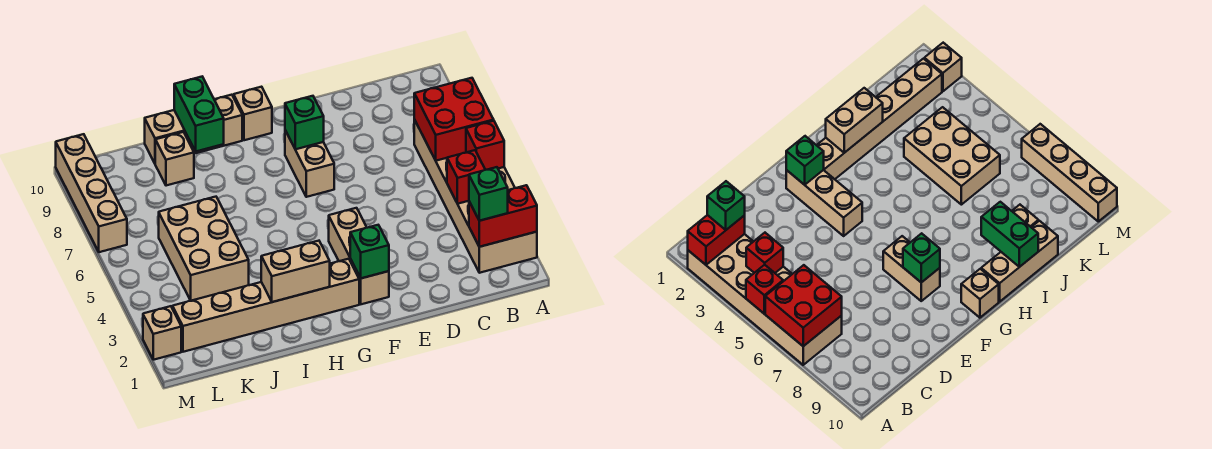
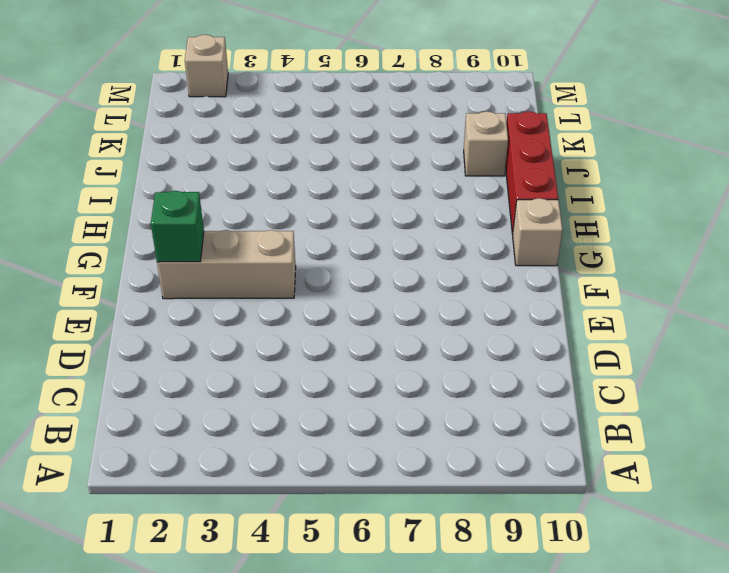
red brick H10:J10 level 1 -> tan brick H10:J10 level 1
none -> tan brick A2:B7 level 1
none -> tan brick F7:F8 level 1
none -> tan brick G2:L2 level 1

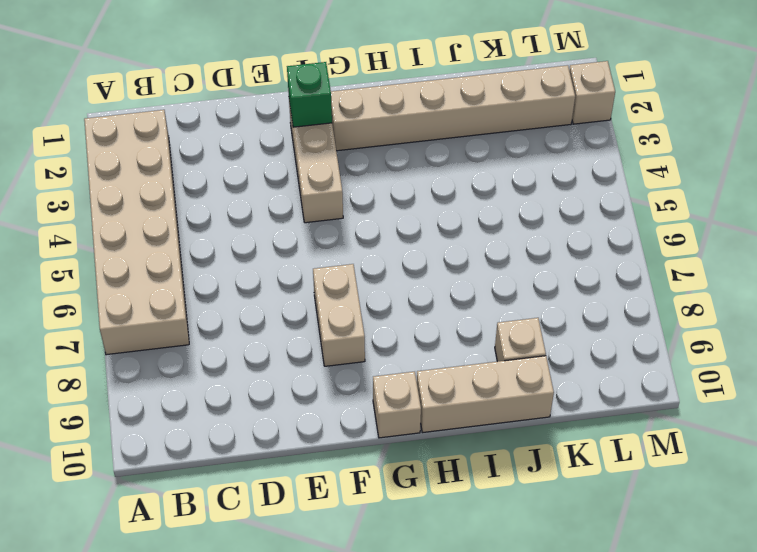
none -> tan brick J4:K6 level 1
none -> tan brick M7:M10 level 1
none -> red brick A2:B2 level 2

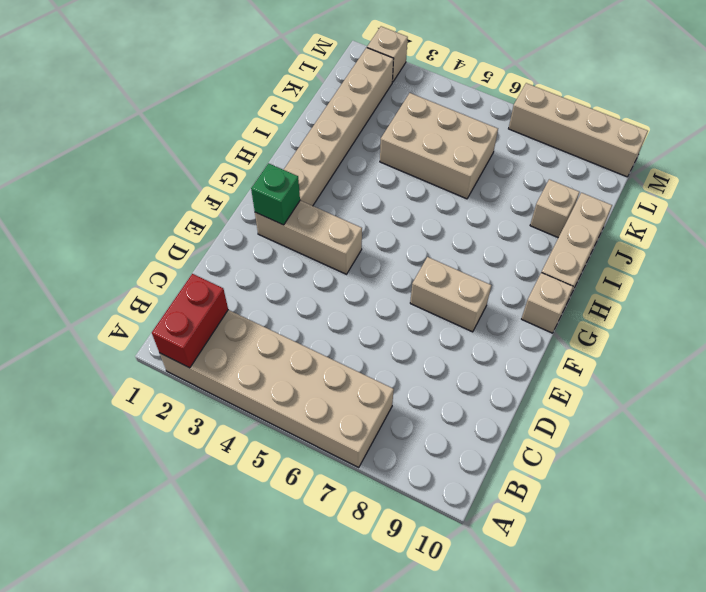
none -> red brick A5 level 2
none -> red brick A6:B7 level 2
none -> red brick B4 level 2

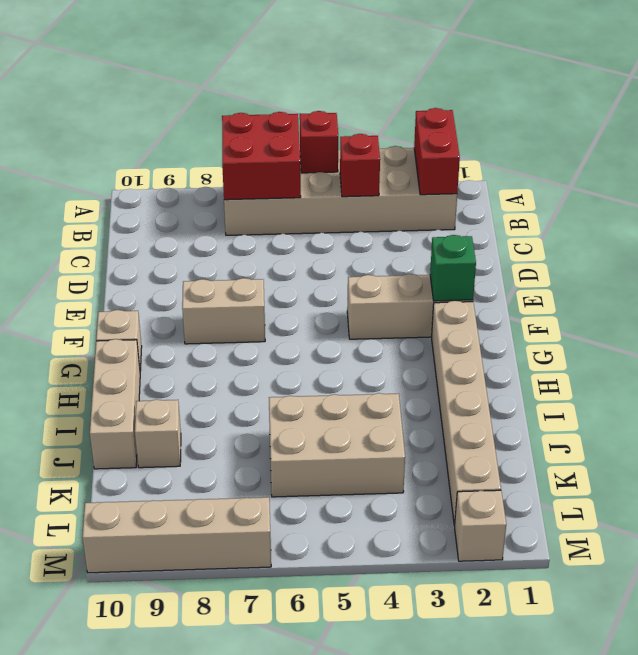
none -> green brick F8 level 2
none -> tan brick H2:I2 level 2
none -> green brick I9:I10 level 2

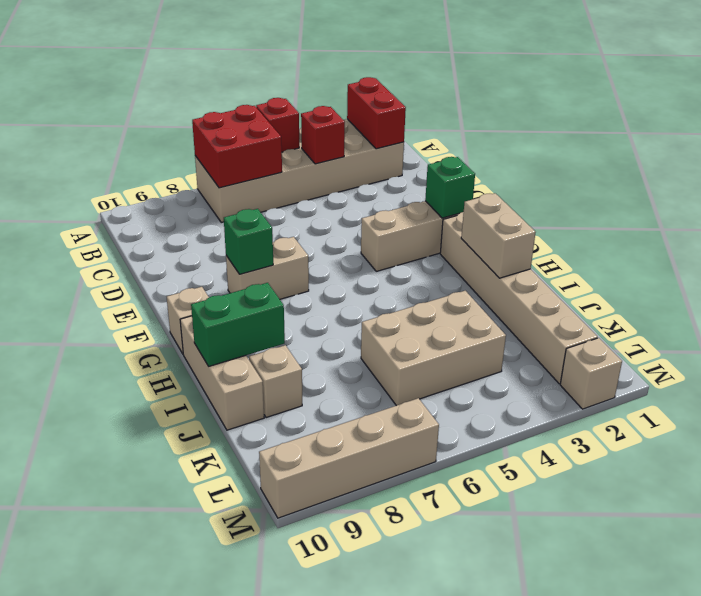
none -> green brick B2 level 3

